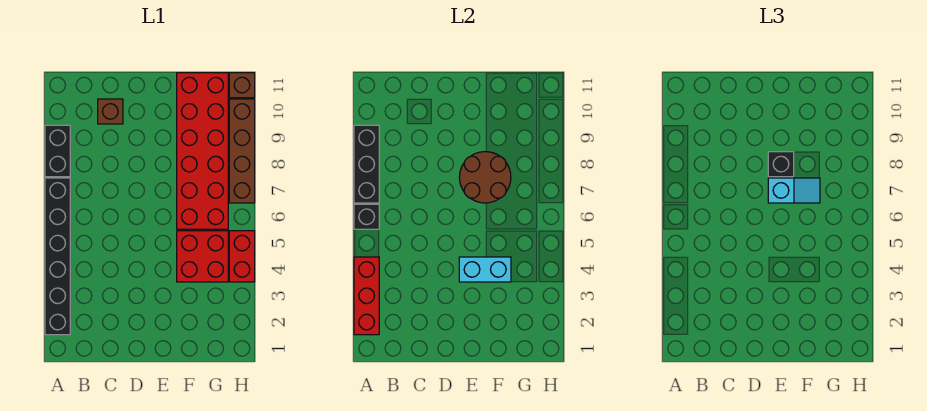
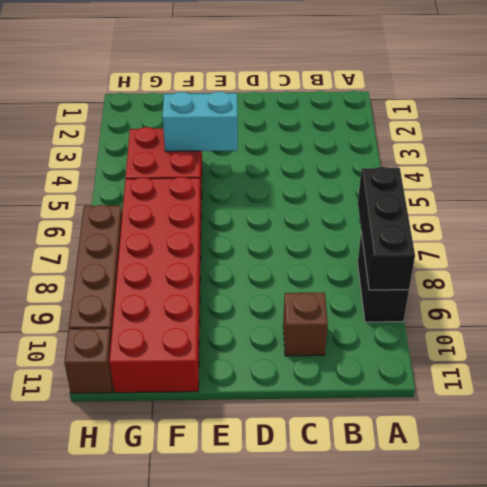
none -> black brick A2:A7 level 1
none -> red brick H4:H5 level 1
none -> red brick A2:A4 level 2

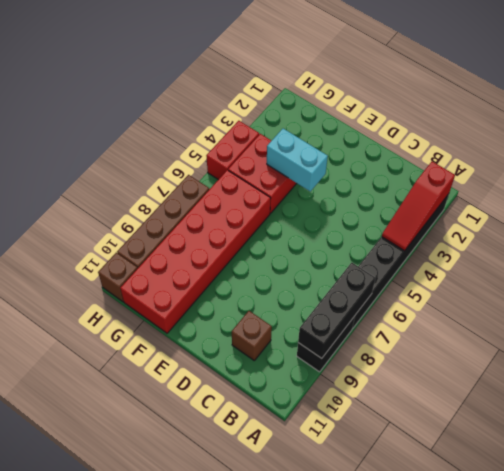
red slope A2:A4 level 2 top 2 -> red brick A2:A4 level 2
none -> black brick A6 level 2
none -> brown round brick E7:F8 level 2
none -> cyan slope E7:F7 level 3 top E

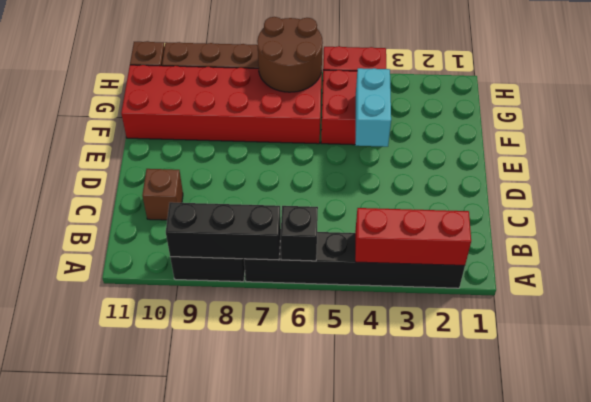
brown round brick G6:H7 level 2 -> brown round brick E7:F8 level 2
none -> cyan slope E7:F7 level 3 top E
none -> black brick E8 level 3

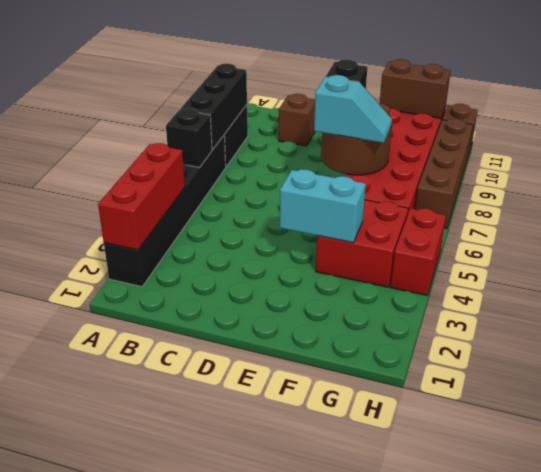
brown brick F11:G11 level 2 -> none

